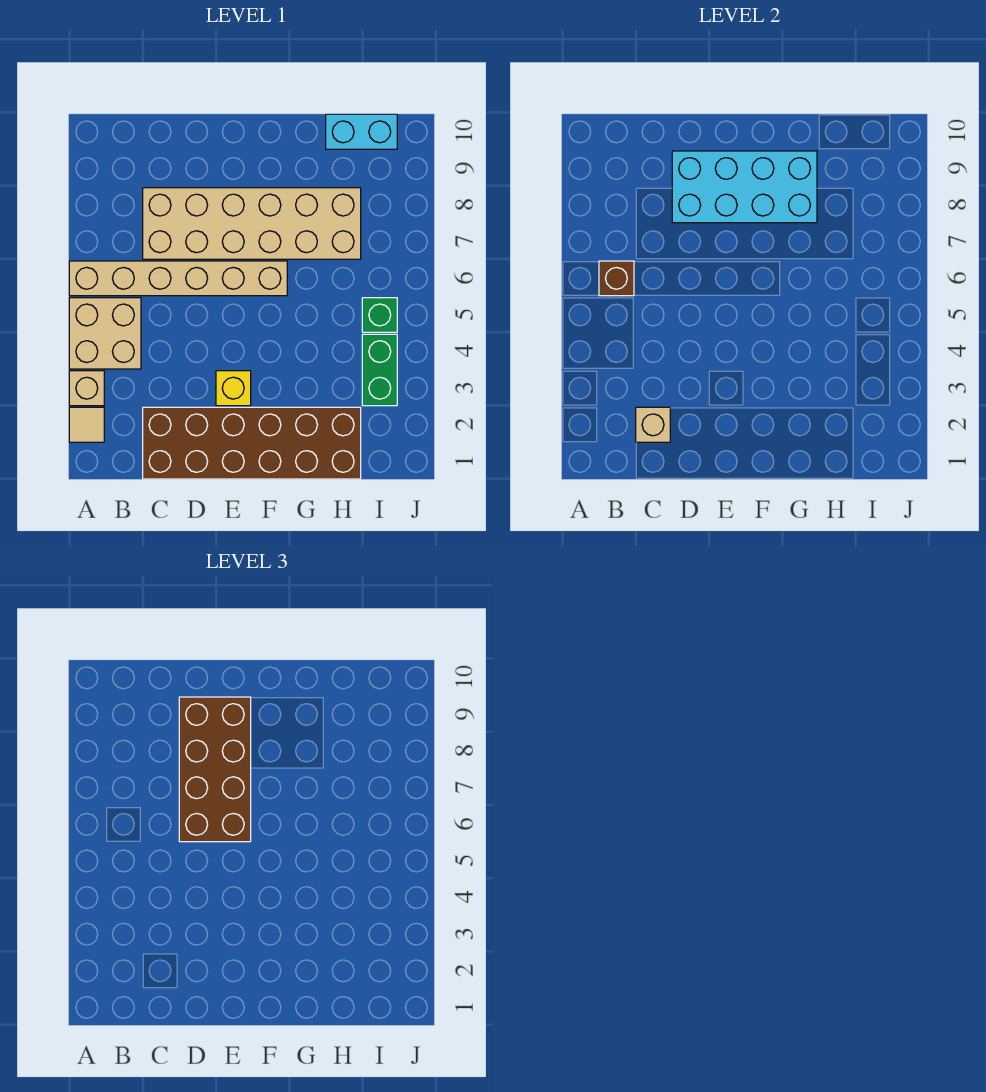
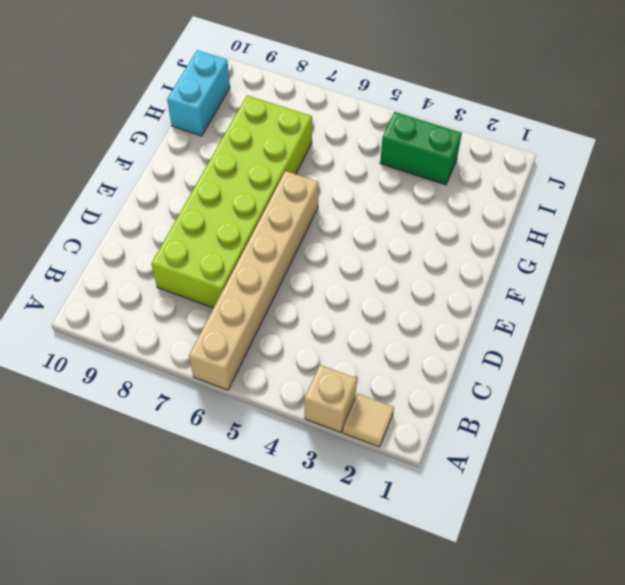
lime brick C7:H8 level 1 -> tan brick C7:H8 level 1
none -> tan brick A4:B5 level 1
none -> brown brick C1:H2 level 1
none -> yellow brick E3 level 1

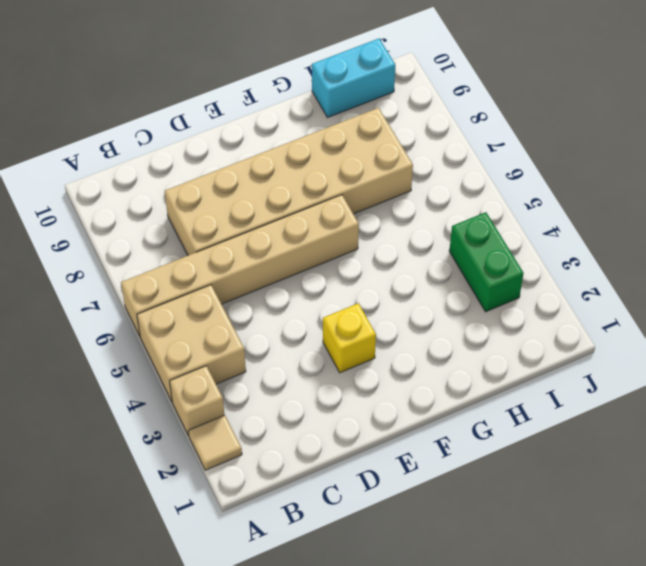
none -> brown brick C1:H2 level 1
none -> green brick I5 level 1
none -> brown brick B6 level 2

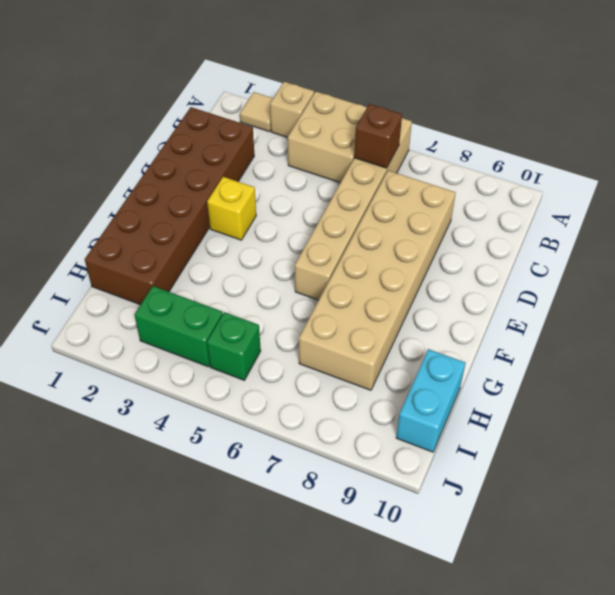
none -> tan brick C2 level 2
none -> cyan brick D8:G9 level 2
none -> brown brick D6:E9 level 3

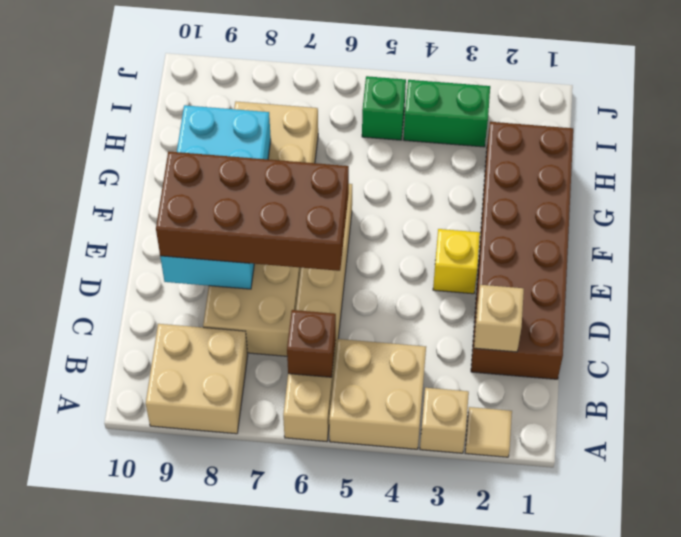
tan brick A8:B9 level 1 -> none
none -> cyan brick H10:I10 level 1

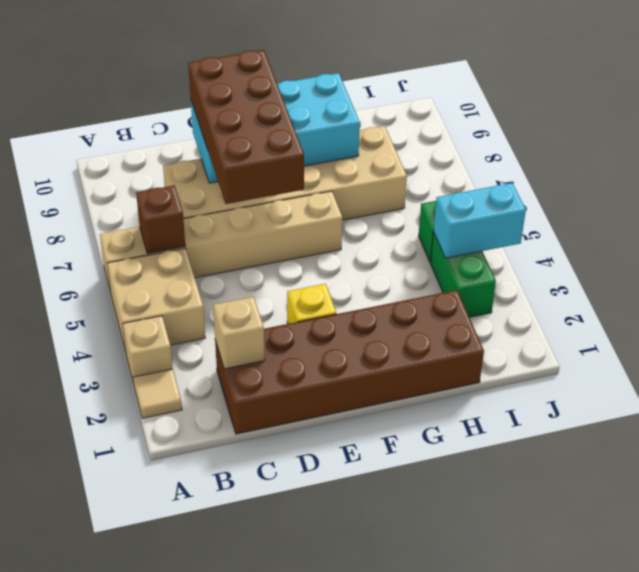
cyan brick I4:J4 level 2 -> cyan brick H10:I10 level 1

